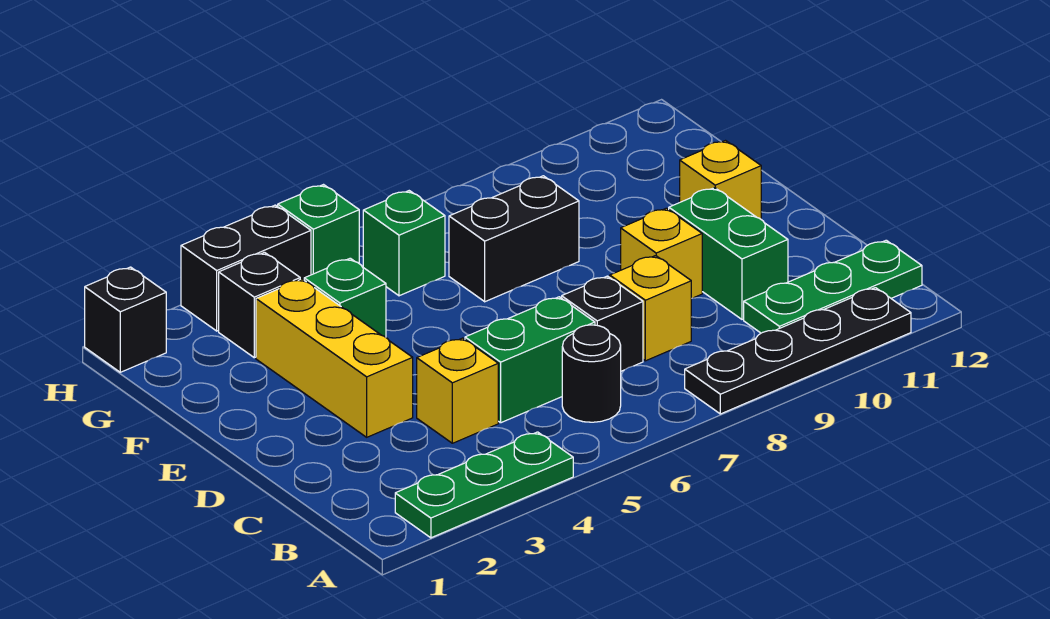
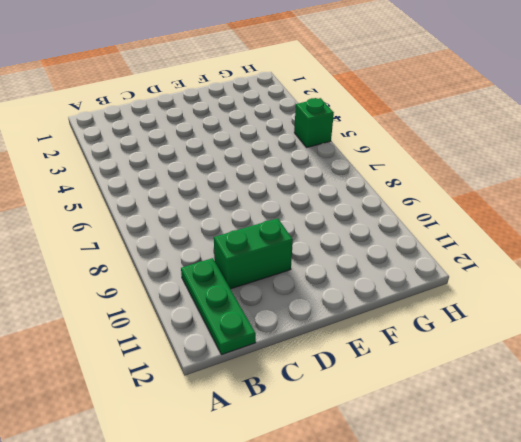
none -> green plate A2:A4 level 1
none -> black plate A8:A11 level 1
none -> black round brick B6 level 1

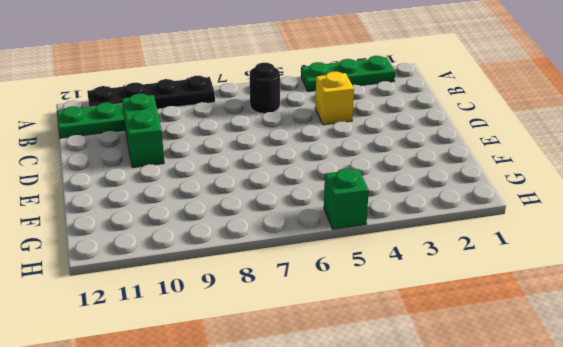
none -> green brick C5:C6 level 1
none -> black brick C7 level 1
none -> yellow brick C8 level 1

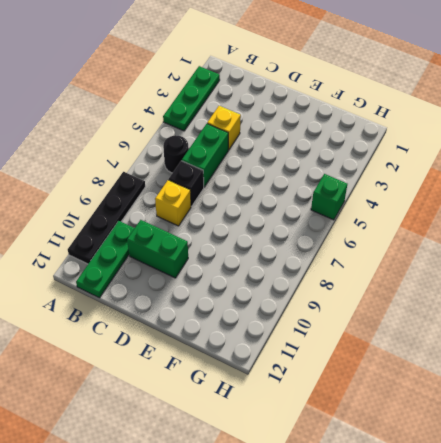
none -> yellow brick D3:F3 level 1
none -> yellow brick D9 level 1
none -> yellow brick E11 level 1

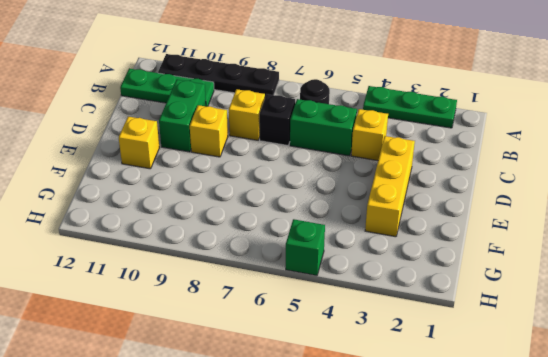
none -> green brick F4 level 1
none -> black brick F7:F8 level 1
none -> black brick G3 level 1

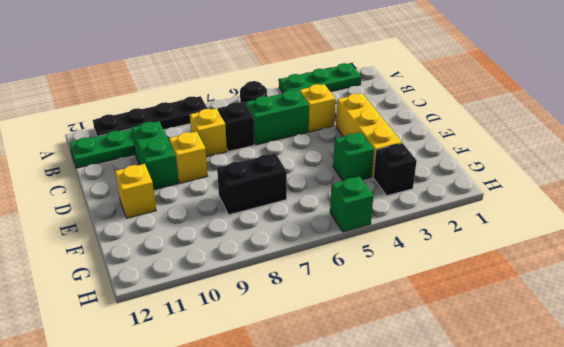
none -> green brick G6 level 1
none -> black brick H1 level 1
none -> black brick H3:H4 level 1

